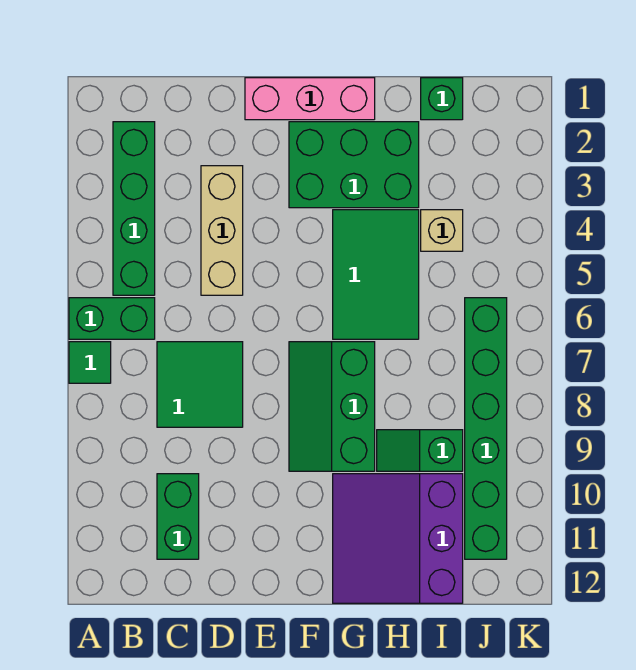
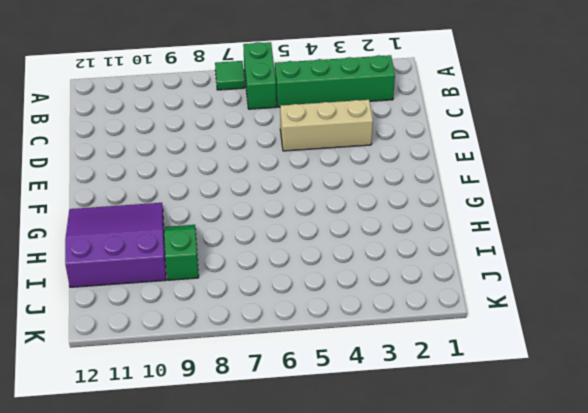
none -> green tile C7:D8 level 1
none -> green brick C10:C11 level 1
none -> pink brick E1:G1 level 1

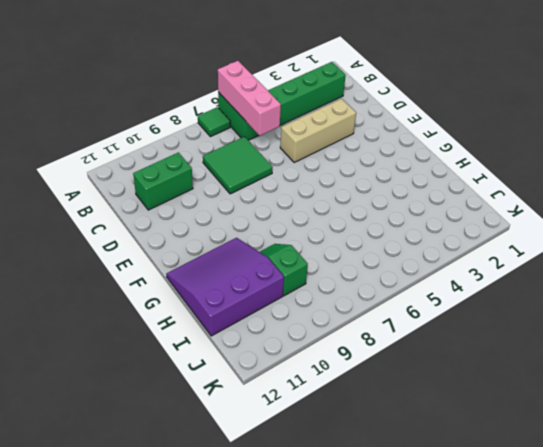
pink brick A6:C6 level 2 -> pink brick E1:G1 level 1
none -> green brick F2:H3 level 1
none -> green slope F7:G9 level 1 top G
none -> green tile G4:H6 level 1

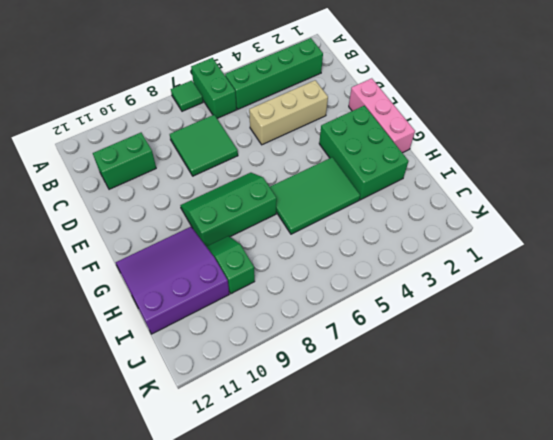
none -> green brick I1 level 1
none -> tan brick I4 level 1
none -> green brick J6:J11 level 1

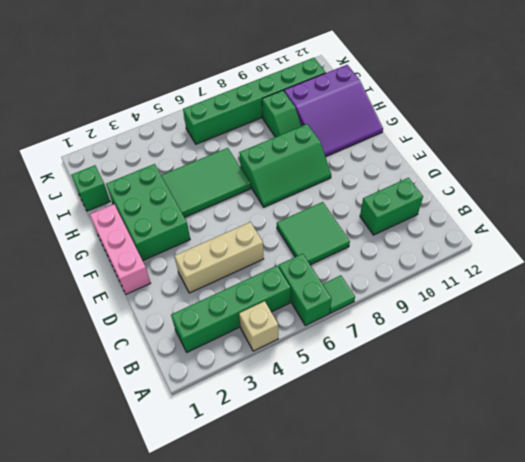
tan brick A4 level 1 -> tan brick I4 level 1

